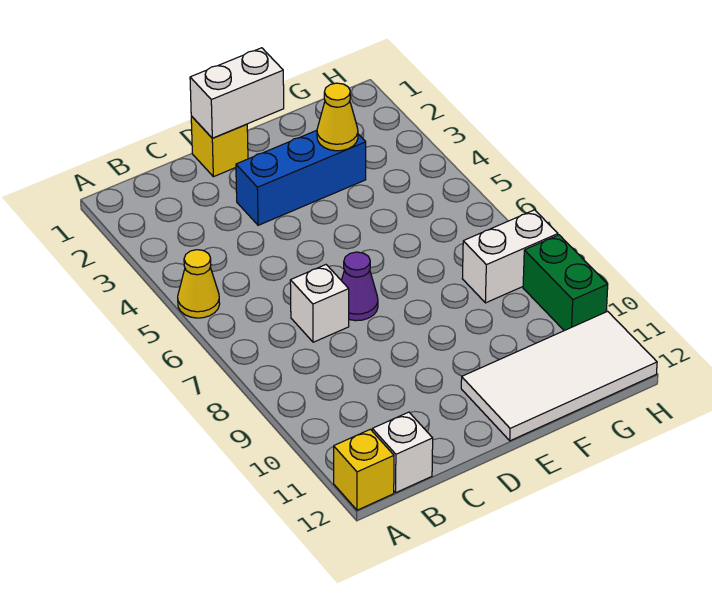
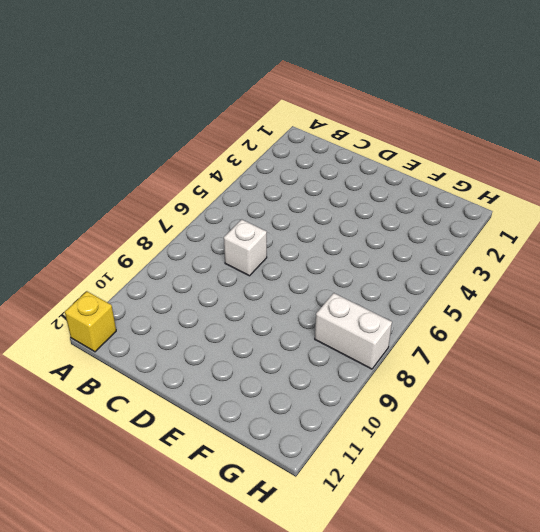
none -> yellow cone A5 level 1
none -> white brick B12 level 1
none -> yellow brick D1 level 1

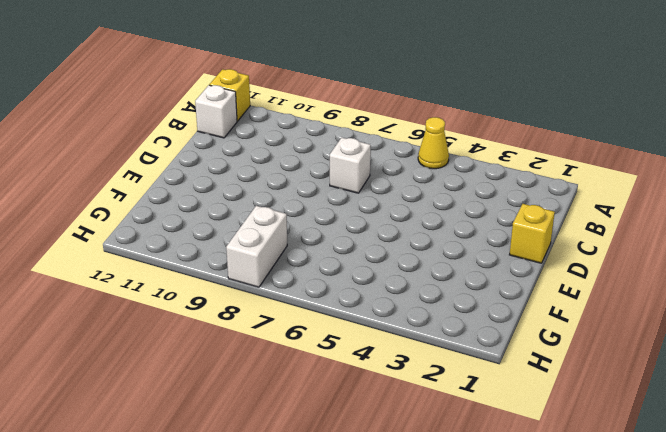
none -> blue brick D3:F3 level 1
none -> purple cone D7 level 1
none -> white tile E11:H12 level 1

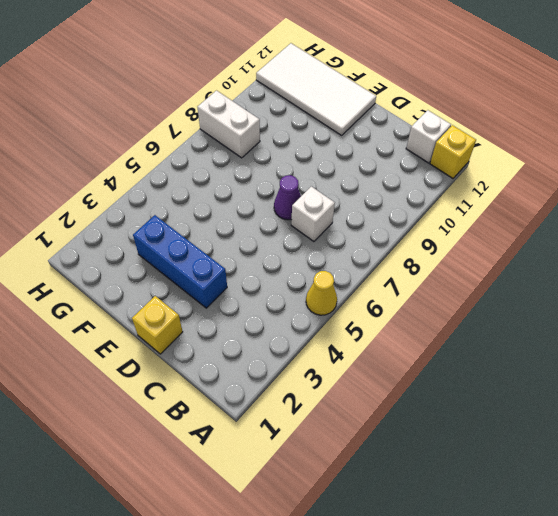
none -> green brick H9:H10 level 1
none -> white brick D1:E1 level 2
none -> yellow cone F3 level 2

